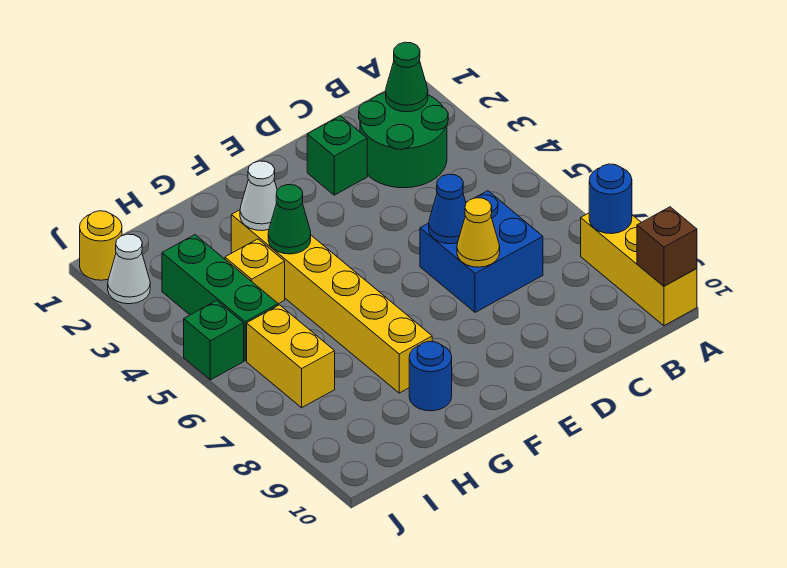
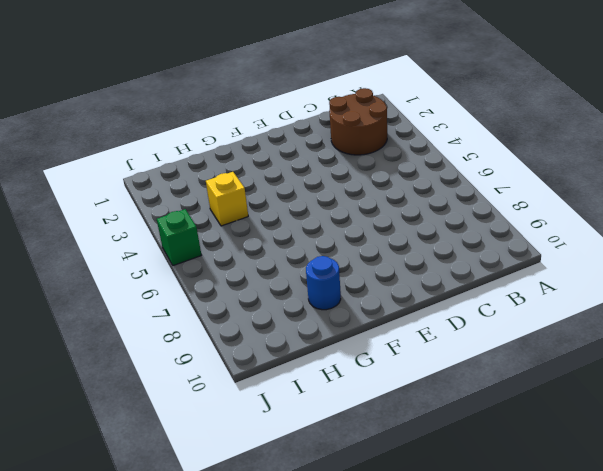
brown round brick B2:C3 level 1 -> green round brick B2:C3 level 1
none -> yellow brick A8:A10 level 1
none -> blue brick C6:D7 level 1
none -> green brick D2 level 1

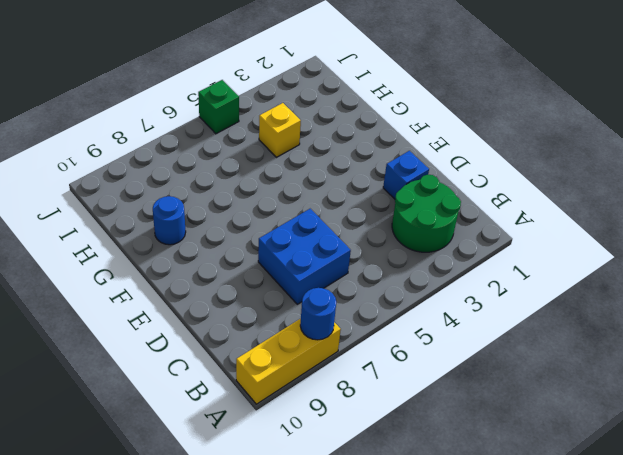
blue brick D2 level 1 -> green brick D2 level 1
none -> yellow brick G3:G8 level 1
none -> green brick I3:I5 level 1
none -> yellow brick I6:I7 level 1

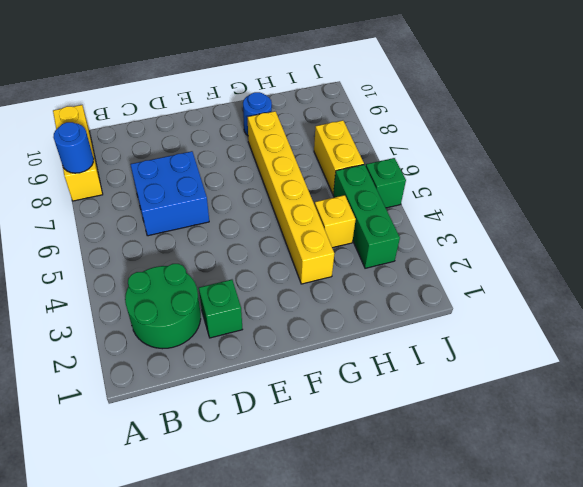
none -> yellow round brick J1 level 1
none -> white cone J2 level 1
none -> brown brick A10 level 2

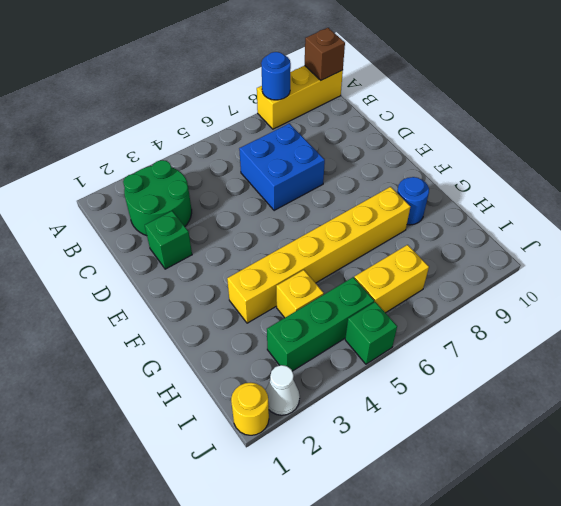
none -> green cone B2 level 2
none -> blue cone D6 level 2
none -> yellow cone D7 level 2

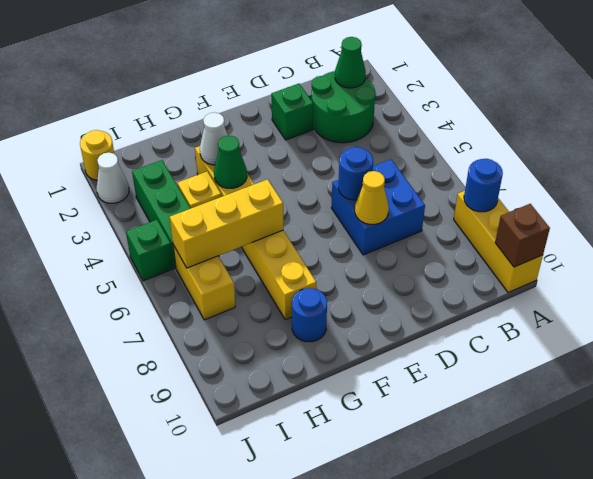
blue round brick D6 level 2 -> blue cone D6 level 2
yellow brick G6:I6 level 2 -> none

